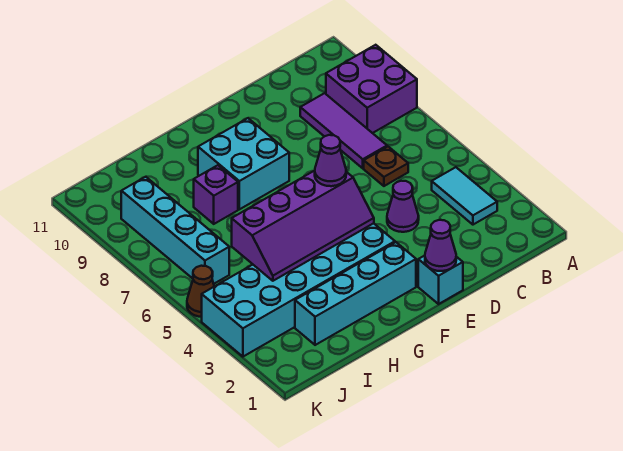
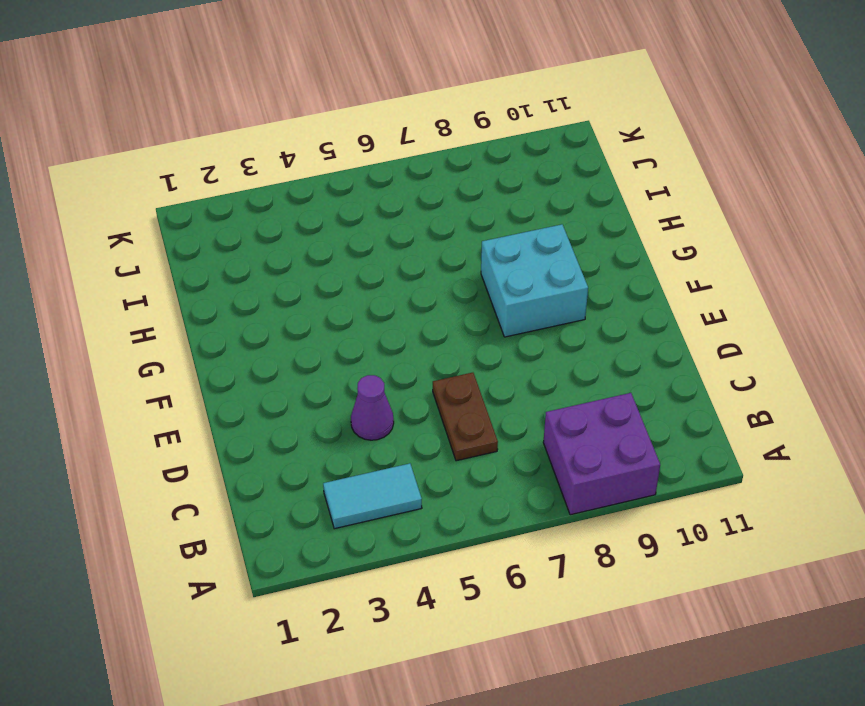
brown plate C6:D6 level 1 -> brown plate C6 level 1
none -> purple tile C7:C9 level 1
none -> cyan brick E1 level 1
none -> cyan brick F2:I2 level 1

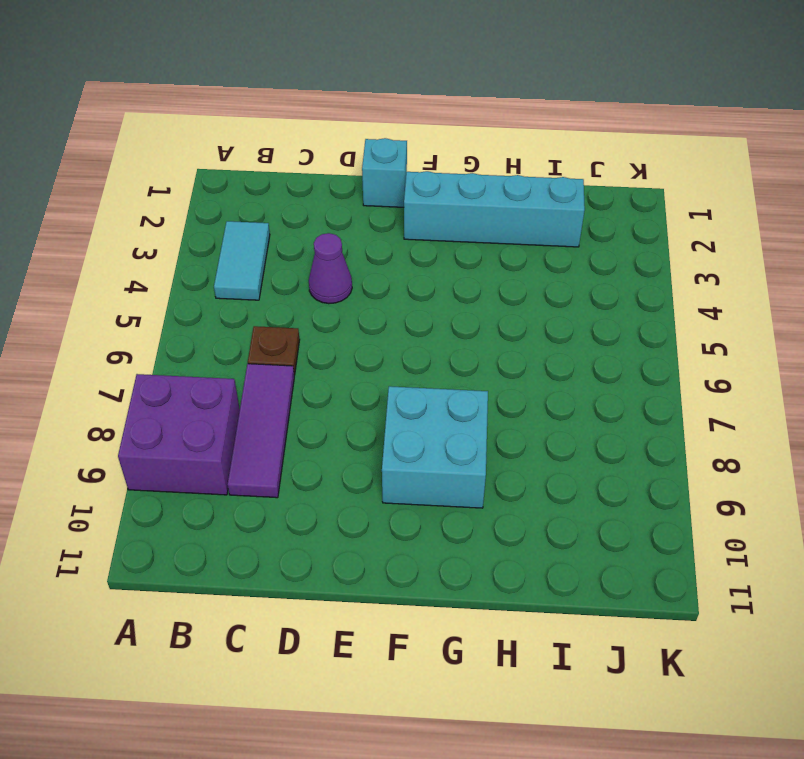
none -> cyan brick F3:K4 level 1
none -> purple brick H8 level 1
none -> cyan brick J6:J9 level 1

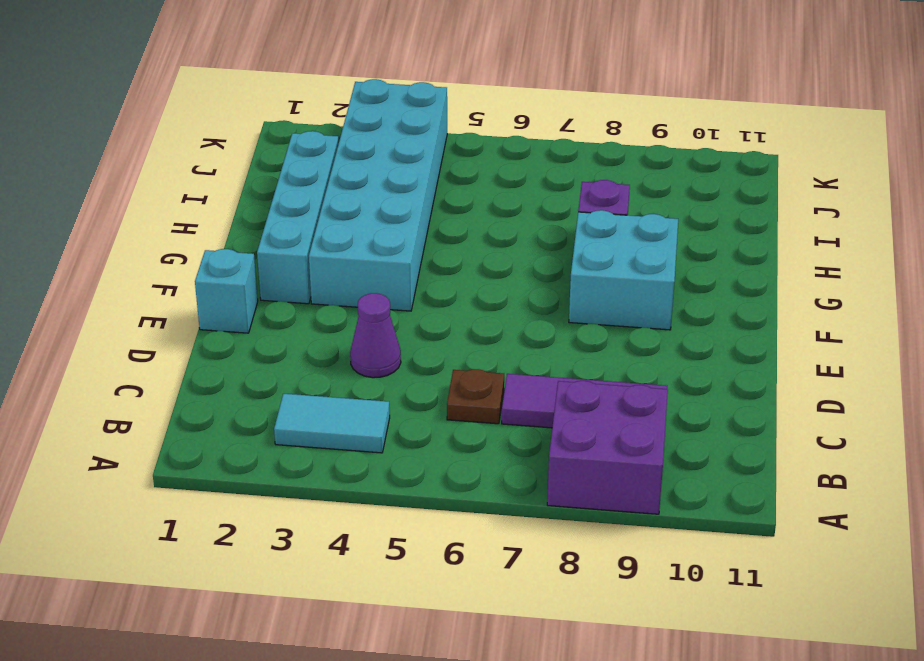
none -> cyan brick J6:J9 level 1
none -> brown cone K5 level 1
none -> purple cone E1 level 2

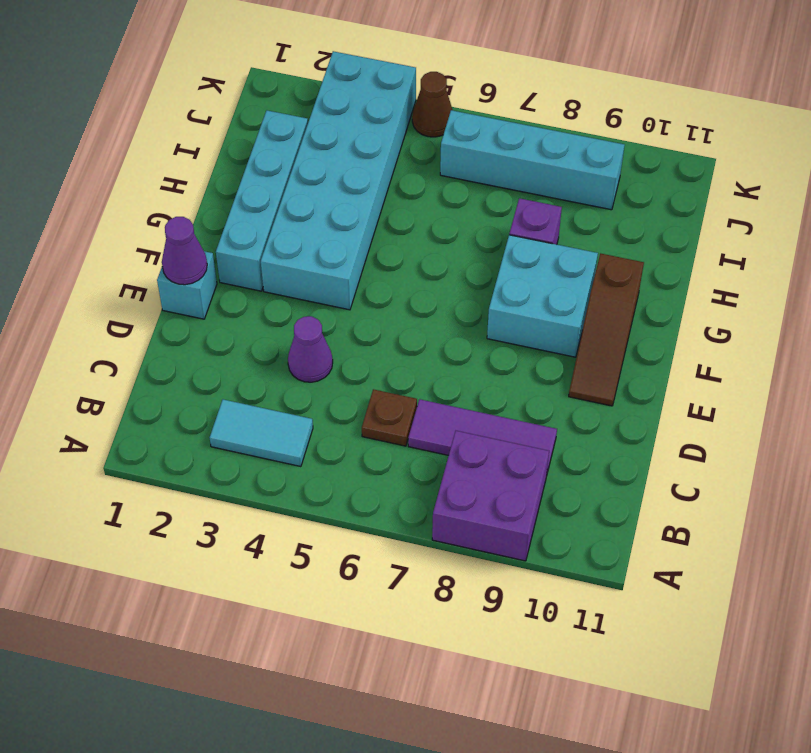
brown slope E10:G10 level 1 top G -> none
none -> purple slope F4:I5 level 2 top 5
none -> purple cone F5 level 3

